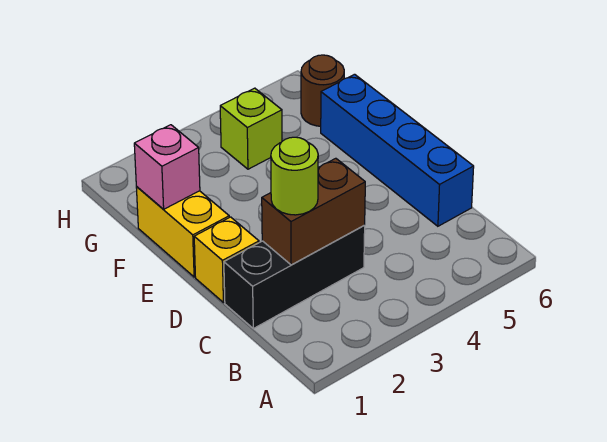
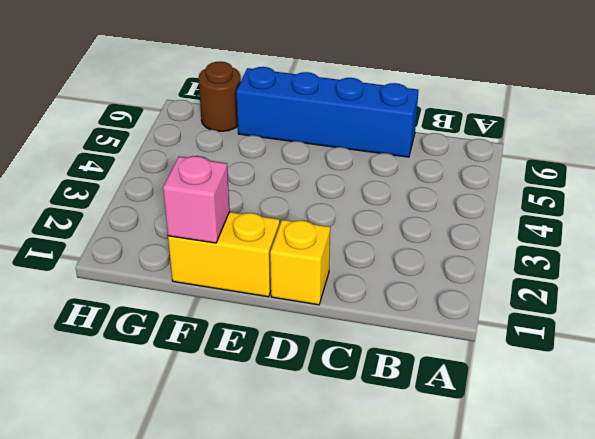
none -> black brick C1:C3 level 1
none -> lime brick G4 level 1

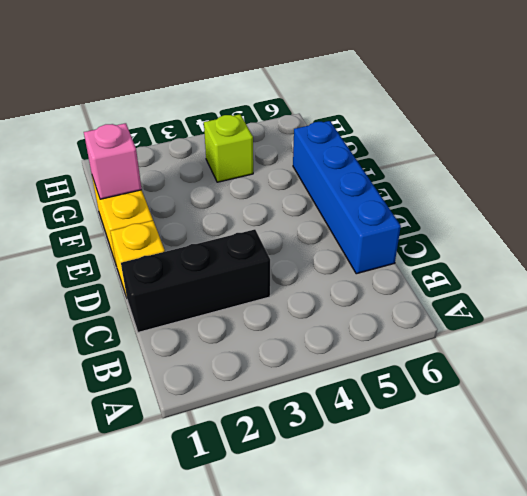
none -> brown round brick G6 level 1
none -> brown brick C2:C3 level 2

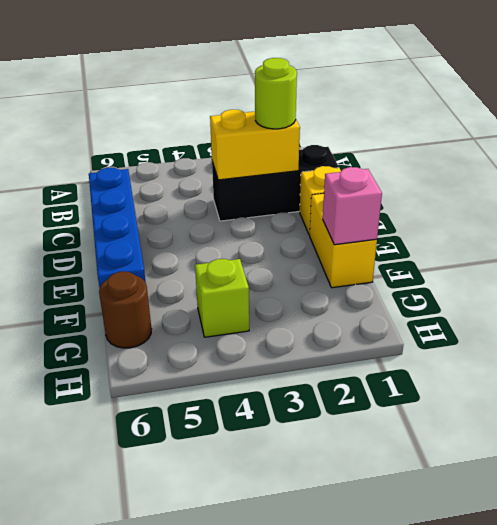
yellow brick C2:C3 level 2 -> brown brick C2:C3 level 2

